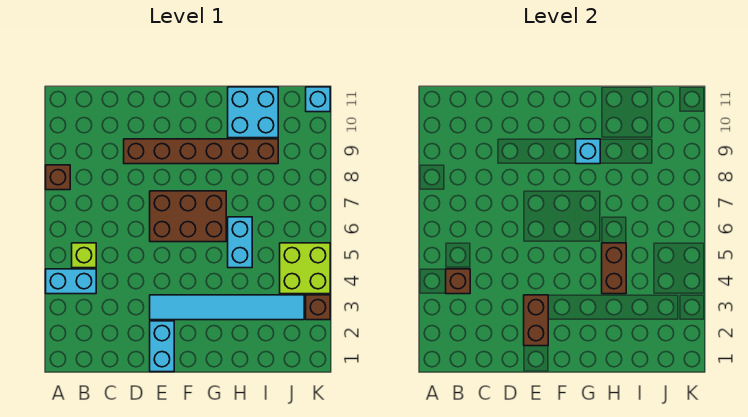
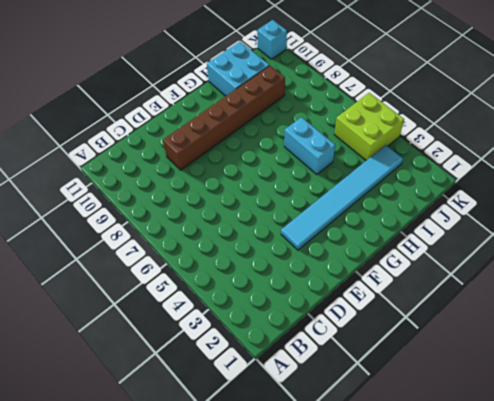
none -> cyan brick A4:B4 level 1
none -> brown brick A8 level 1
none -> lime brick B5 level 1

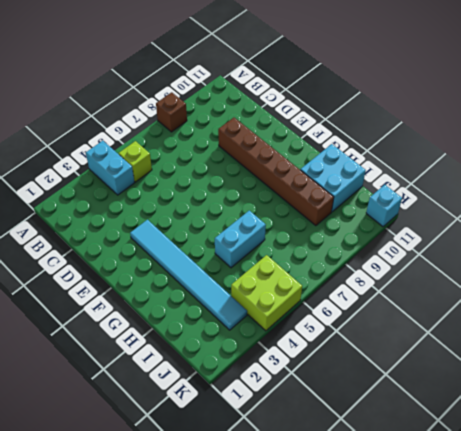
none -> cyan brick E1:E2 level 1
none -> brown brick E6:G7 level 1
none -> brown brick K3 level 1

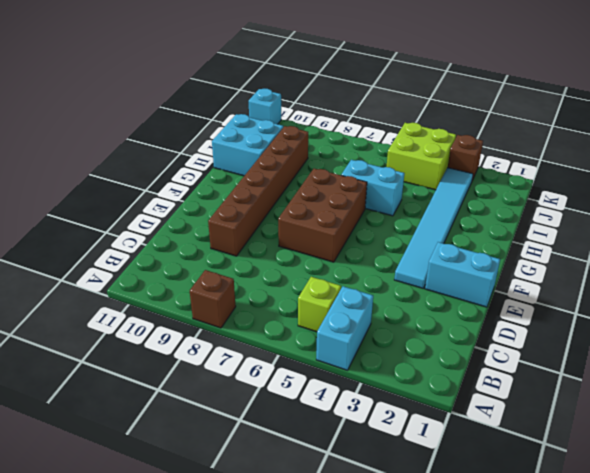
none -> brown brick B4 level 2
none -> brown brick E2:E3 level 2
none -> cyan brick G9 level 2

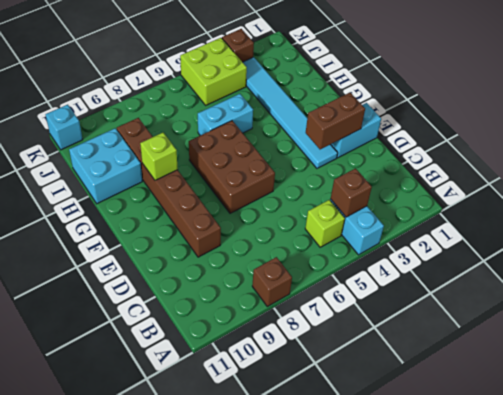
lime brick G9 level 2 -> cyan brick G9 level 2
none -> brown brick H4:H5 level 2

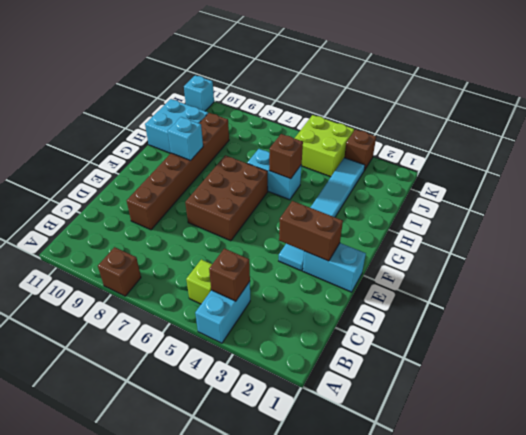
brown brick H5 level 2 -> brown brick H4:H5 level 2

